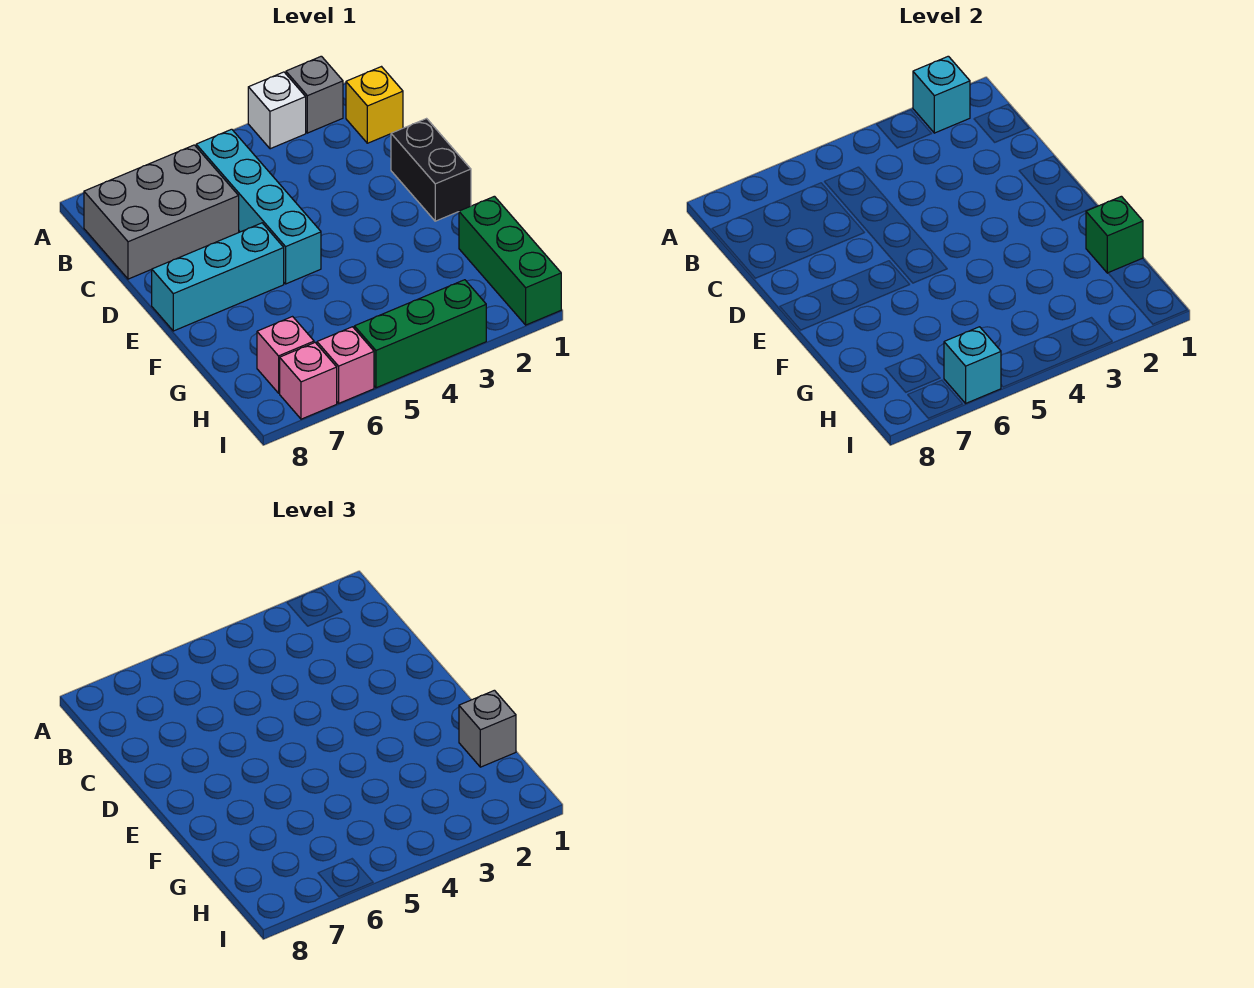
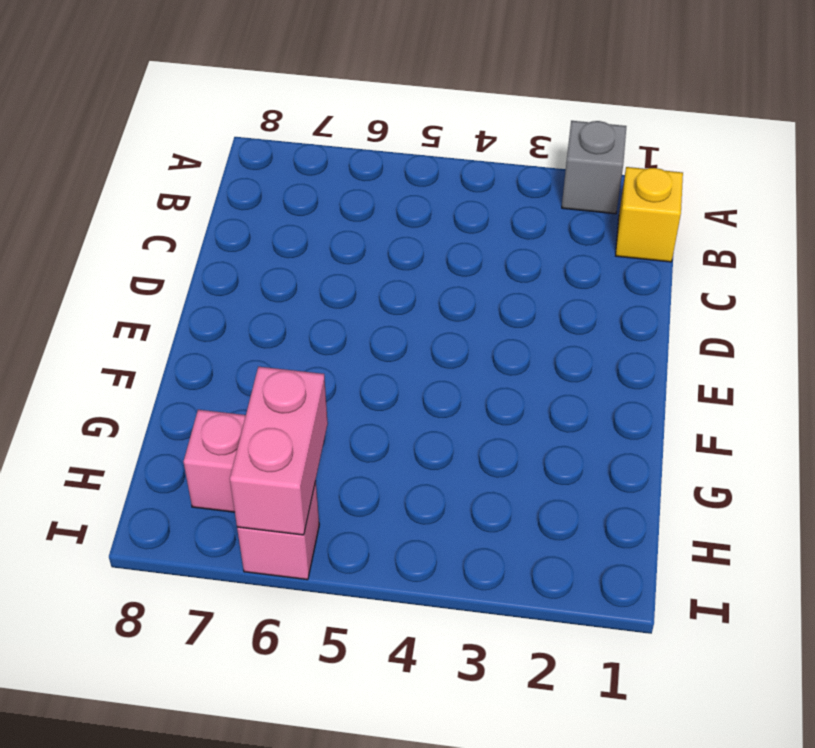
pink brick H6:I6 level 2 -> cyan brick I6 level 2
none -> white brick A3 level 1
none -> cyan brick B5:E5 level 1
none -> grey brick B6:C8 level 1

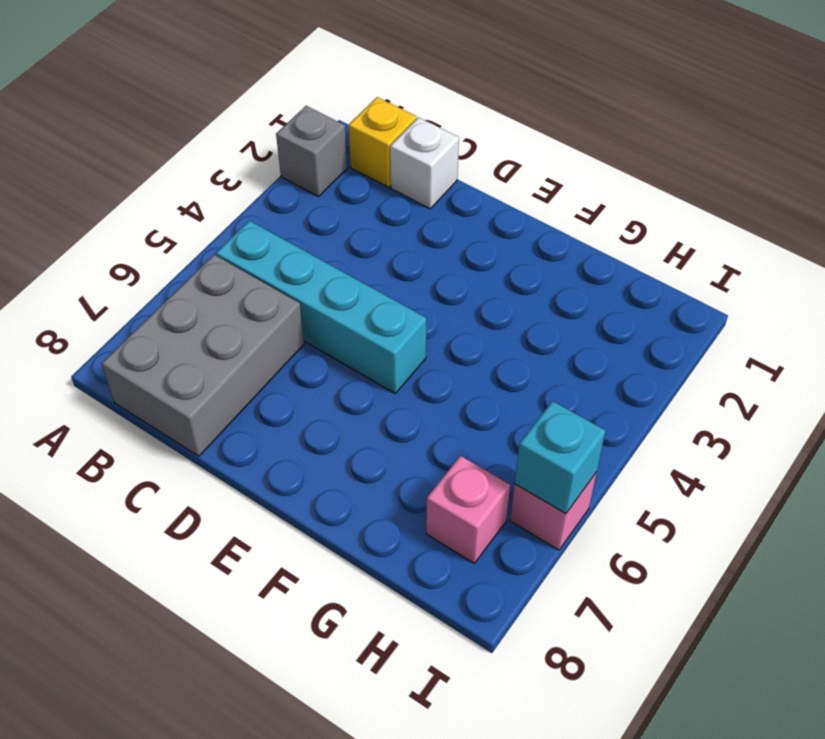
white brick C1 level 1 -> white brick A3 level 1
none -> black brick D1:E1 level 1
none -> cyan brick E6:E8 level 1
none -> green brick G1:I1 level 1

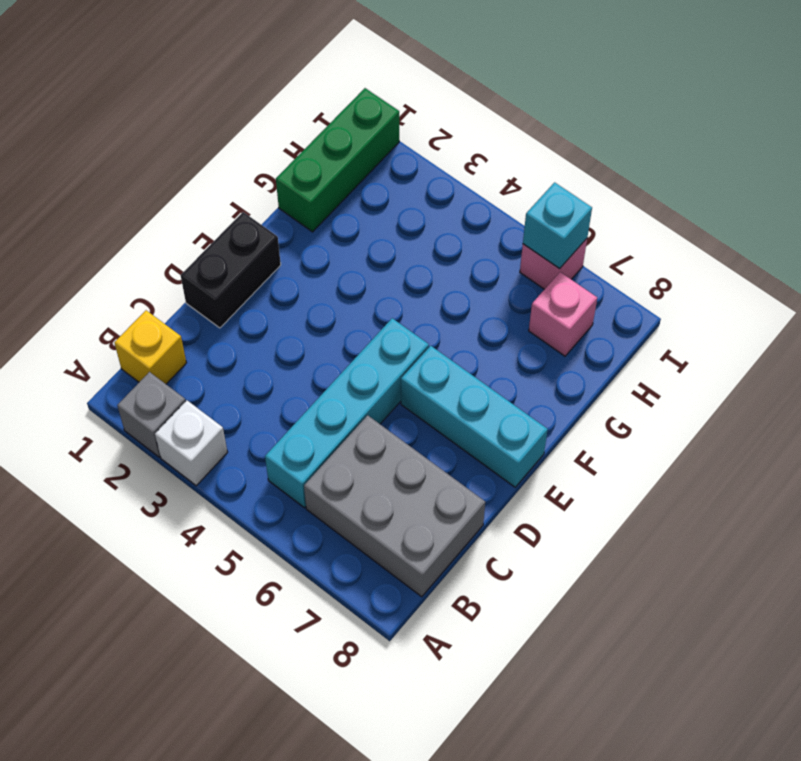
none -> green brick I3:I5 level 1
none -> pink brick I7 level 1
none -> cyan brick A2 level 2

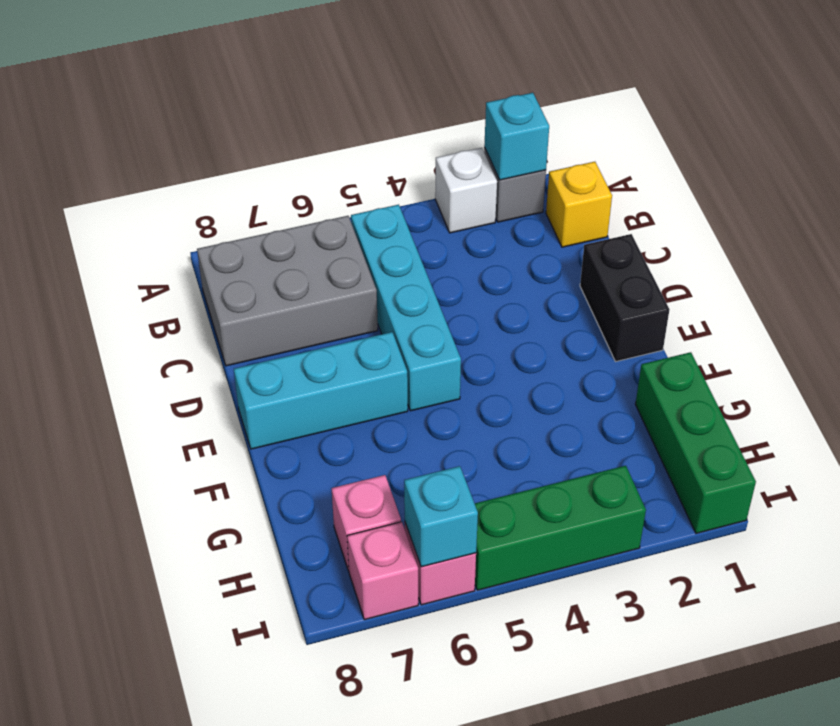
none -> green brick G1 level 2
none -> grey brick G1 level 3

